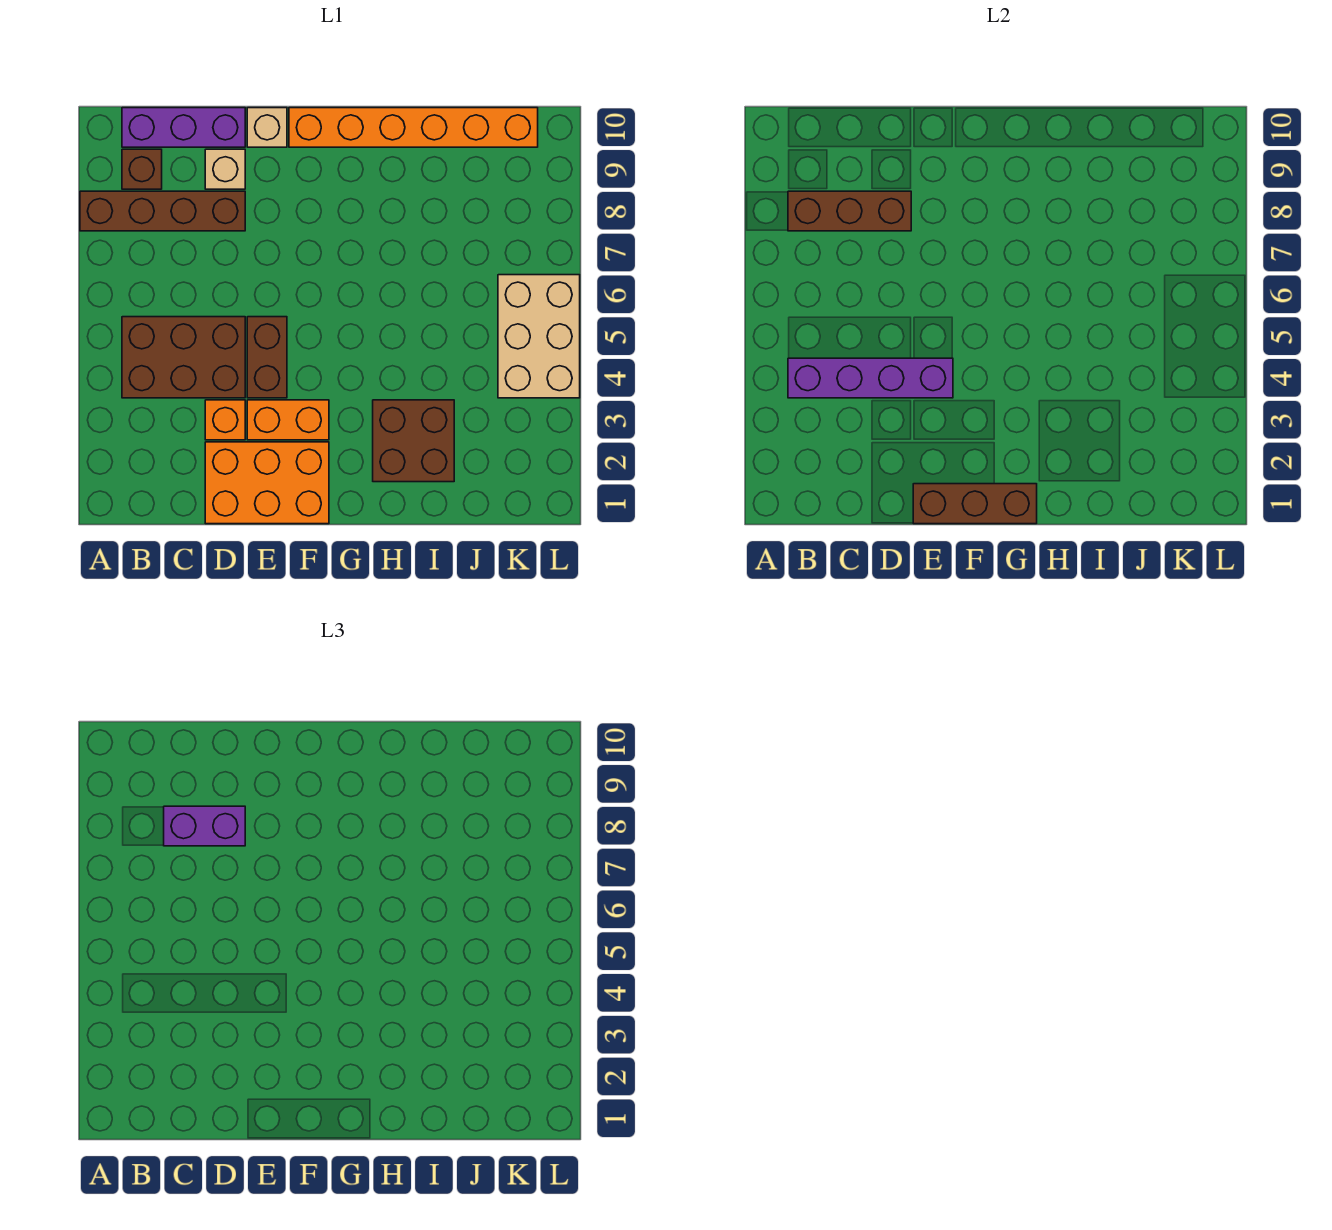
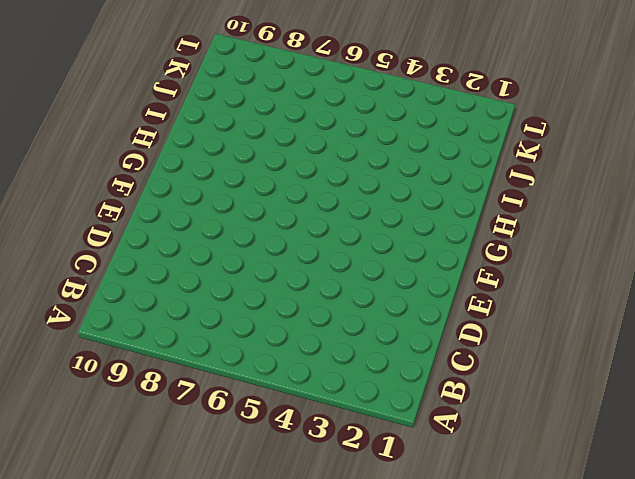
none -> brown brick A8:D8 level 1
none -> brown brick B4:D5 level 1
none -> brown brick B9 level 1

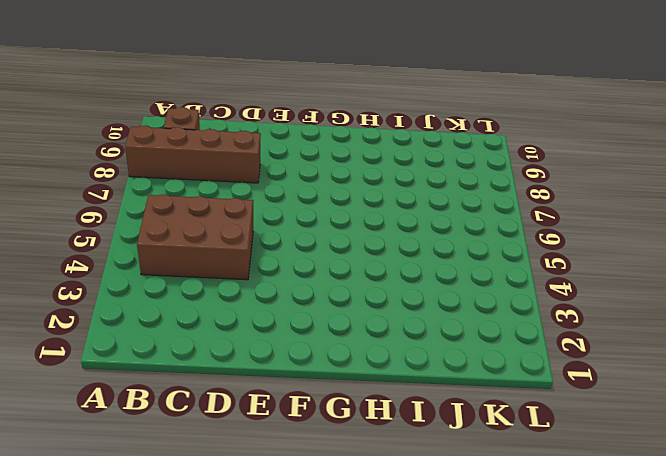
none -> purple brick B10:D10 level 1
none -> orange brick D1:F2 level 1
none -> orange brick D3 level 1

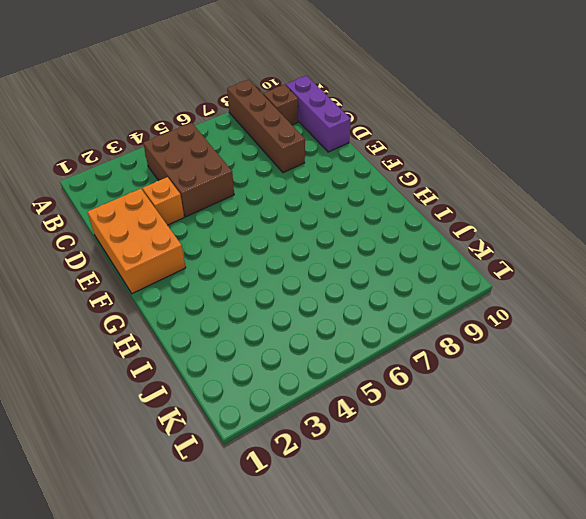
none -> tan brick D9 level 1
none -> orange brick E3:F3 level 1
none -> brown brick E4:E5 level 1

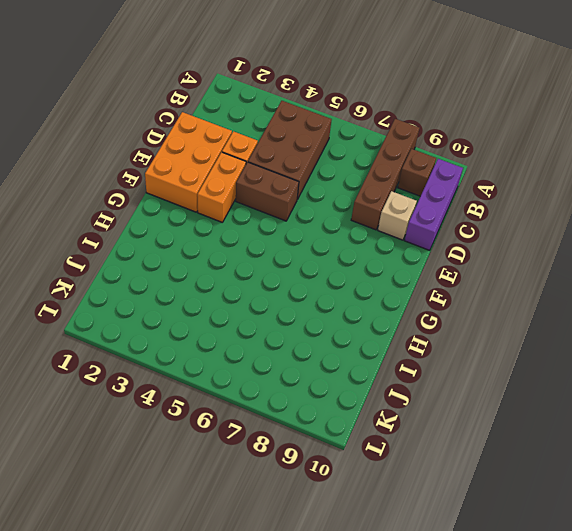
none -> tan brick E10 level 1
none -> orange brick F10:K10 level 1
none -> brown brick H2:I3 level 1

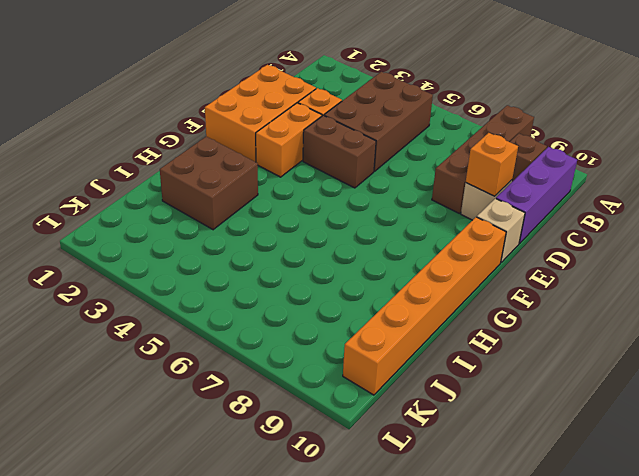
orange brick D9 level 2 -> none
none -> tan brick K4:L6 level 1
none -> purple brick B4:E4 level 2
none -> brown brick B8:D8 level 2

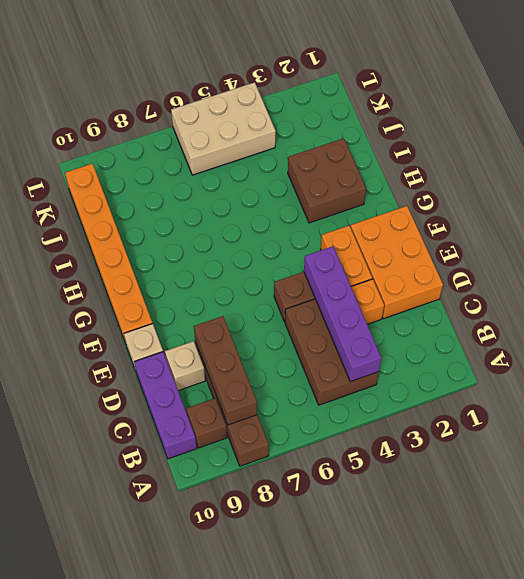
none -> brown brick E1:G1 level 2
none -> purple brick C8:D8 level 3

